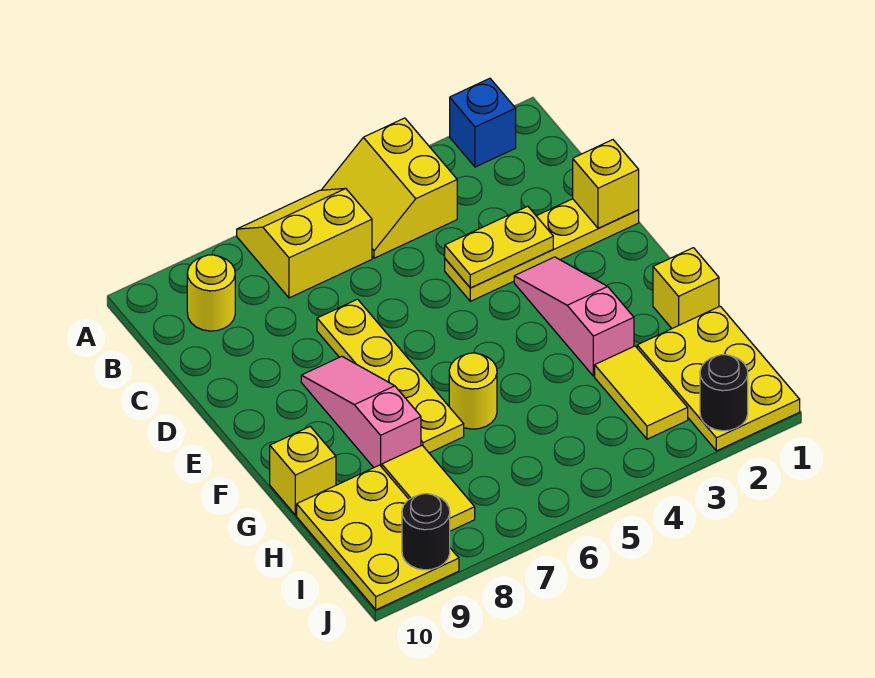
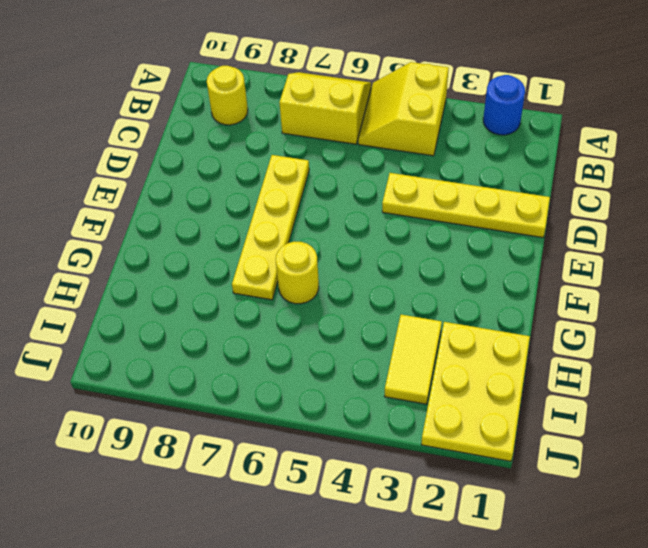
blue round brick A2 level 1 -> blue brick A2 level 1
none -> pink slope E3:G3 level 1 top G
none -> pink slope E8:G8 level 1 top G
none -> yellow brick G1 level 1

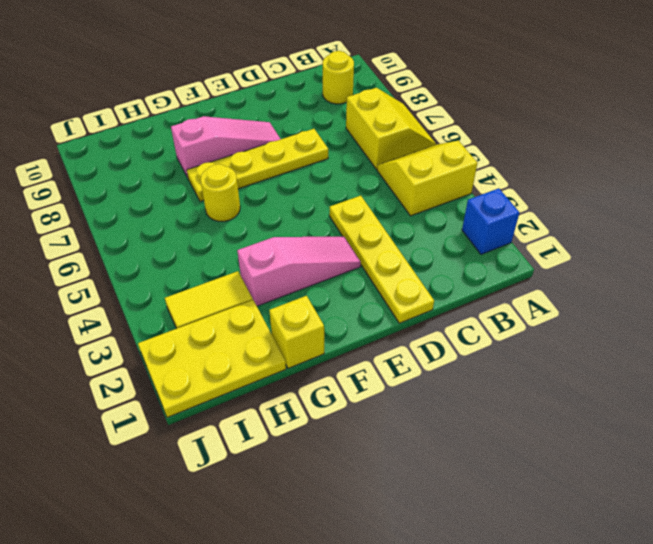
none -> yellow brick G10 level 1
none -> yellow tile H8:I8 level 1
none -> yellow plate H9:J10 level 1

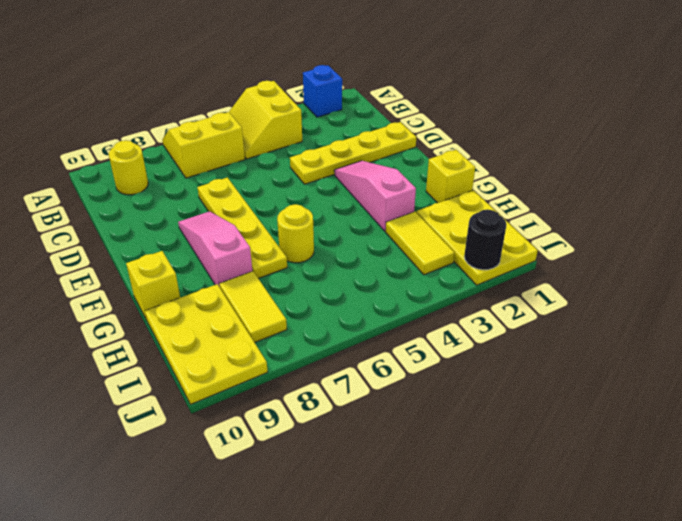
none -> yellow brick D1 level 2
none -> yellow plate D3:D4 level 2
none -> black round brick J9 level 2

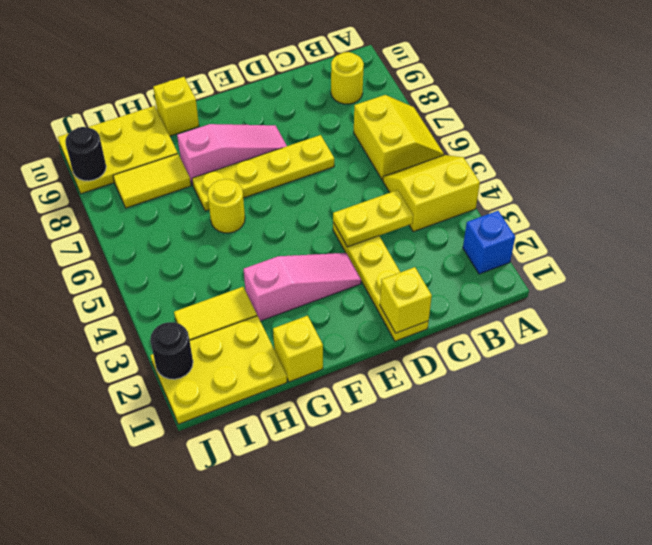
yellow plate C4:D4 level 2 -> yellow plate D3:D4 level 2

